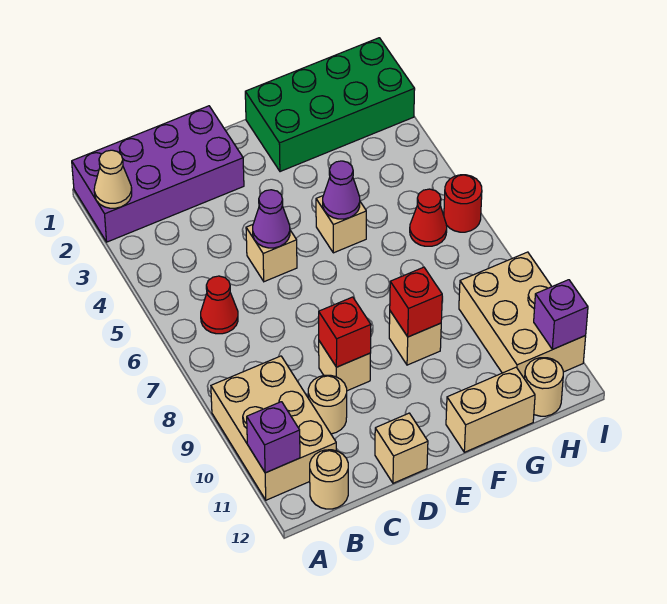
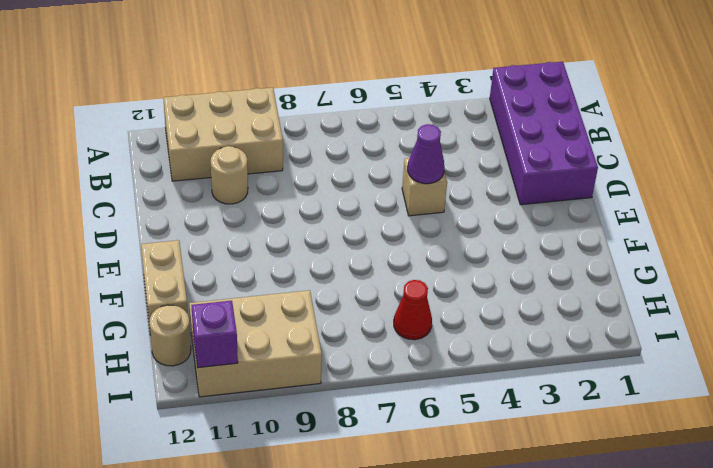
none -> red cone B6 level 1
none -> tan round brick B12 level 1
none -> tan brick D9 level 1

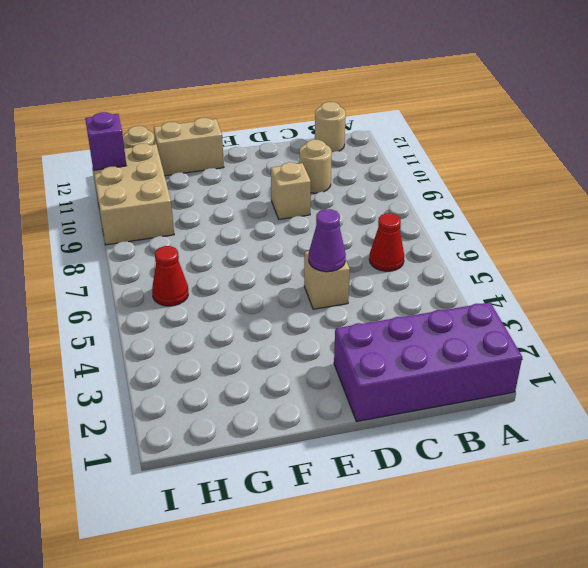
none -> tan brick A9:B11 level 1
none -> tan brick D12 level 1
none -> green brick F1:I2 level 1

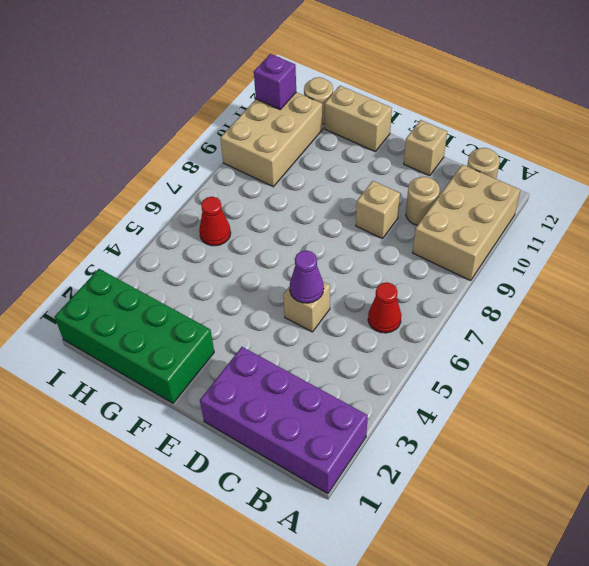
none -> tan brick F5 level 1
none -> tan brick F9 level 1
none -> red round brick I6 level 1

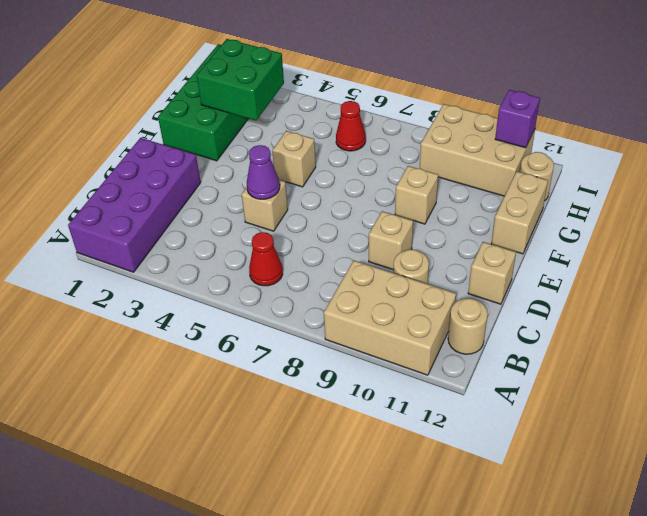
green brick G2:H3 level 2 -> none
none -> red round brick I6 level 1
none -> tan cone A2 level 2
none -> purple brick A11 level 2

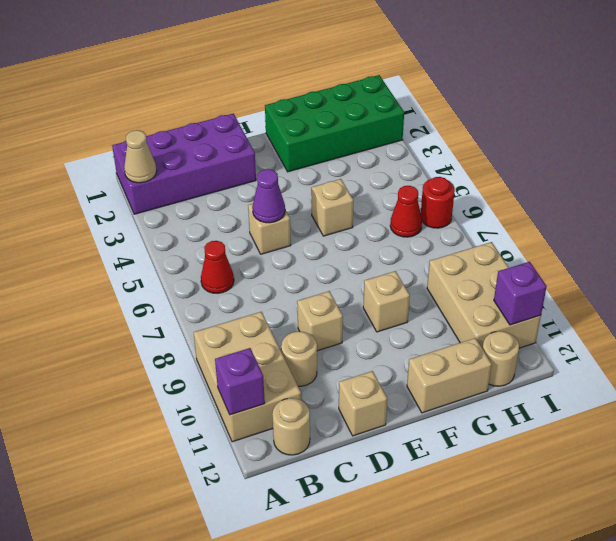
none -> red brick D9 level 2
none -> purple cone F5 level 2
none -> red brick F9 level 2

